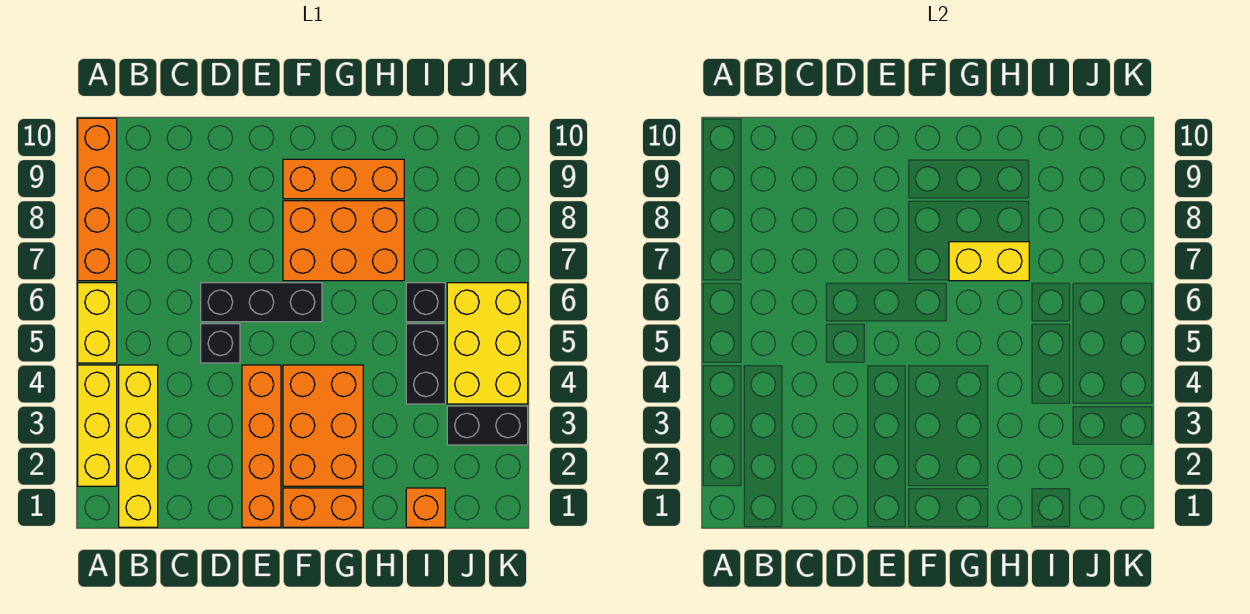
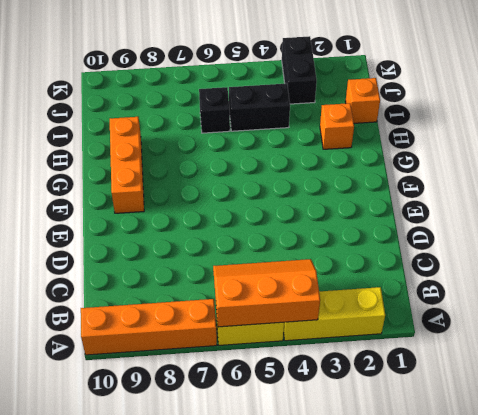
orange slope A4:B6 level 2 top A -> none
orange brick H2 level 1 -> none
none -> yellow brick B1:B4 level 1
none -> black brick D5 level 1
none -> black brick D6:F6 level 1

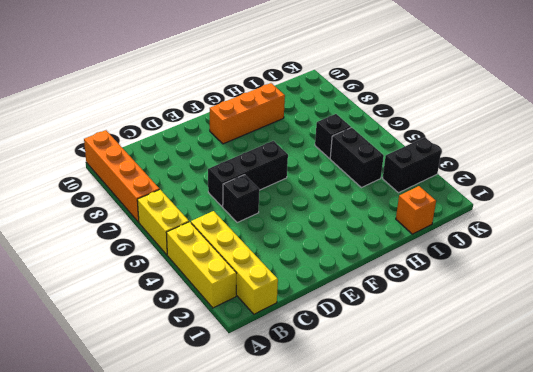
none -> orange brick E1:E4 level 1
none -> orange brick F1:G1 level 1
none -> orange brick F2:G4 level 1

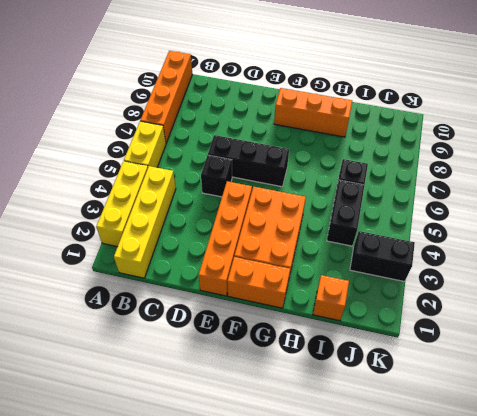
none -> orange brick F7:H8 level 1
none -> yellow brick J4:K6 level 1
none -> yellow brick G7:H7 level 2

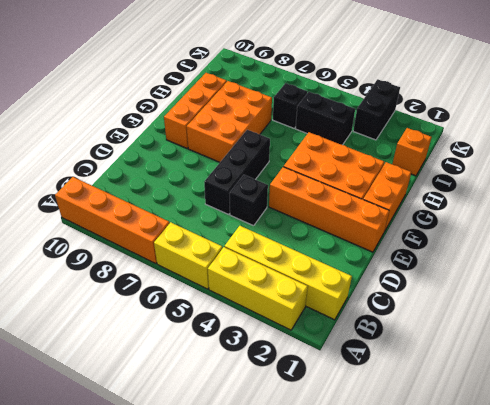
none -> yellow brick J4:K6 level 1
none -> yellow brick G7:H7 level 2

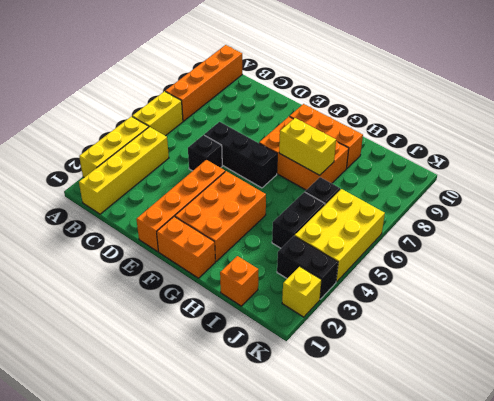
yellow brick K2 level 1 -> none

